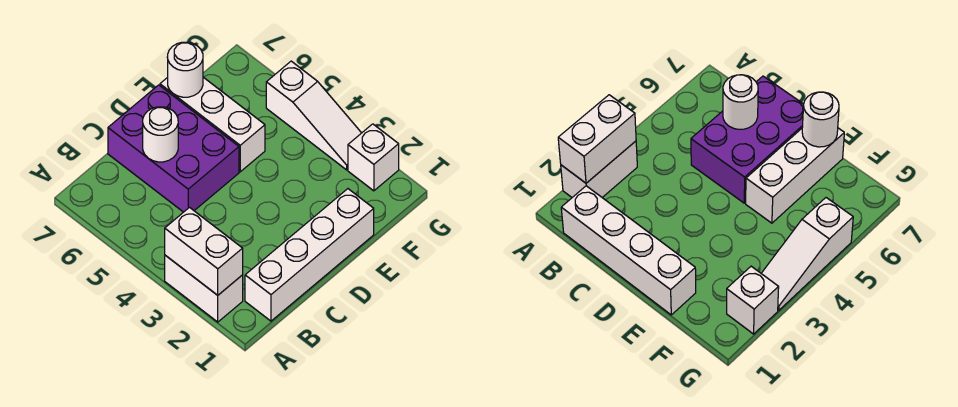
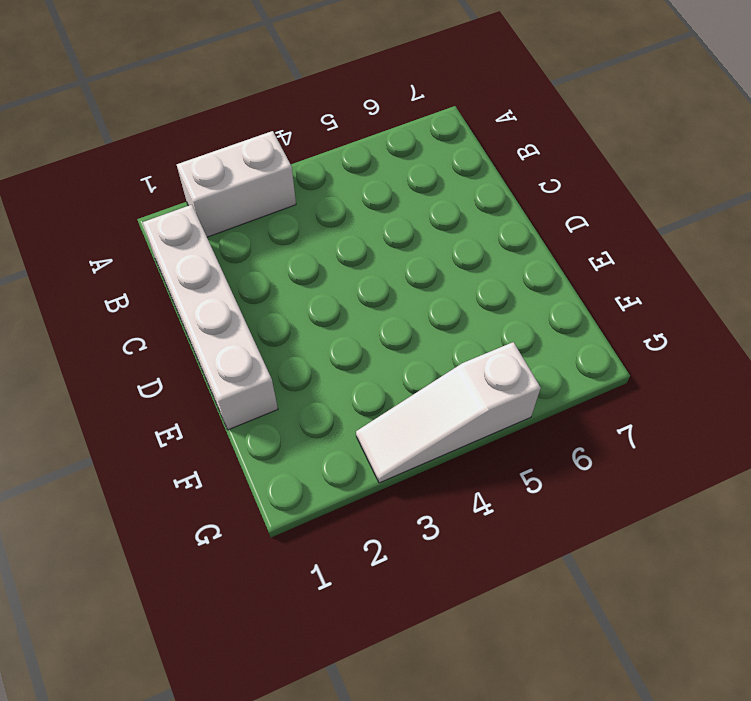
none -> purple brick C5:D7 level 1
none -> white brick E5:E7 level 1

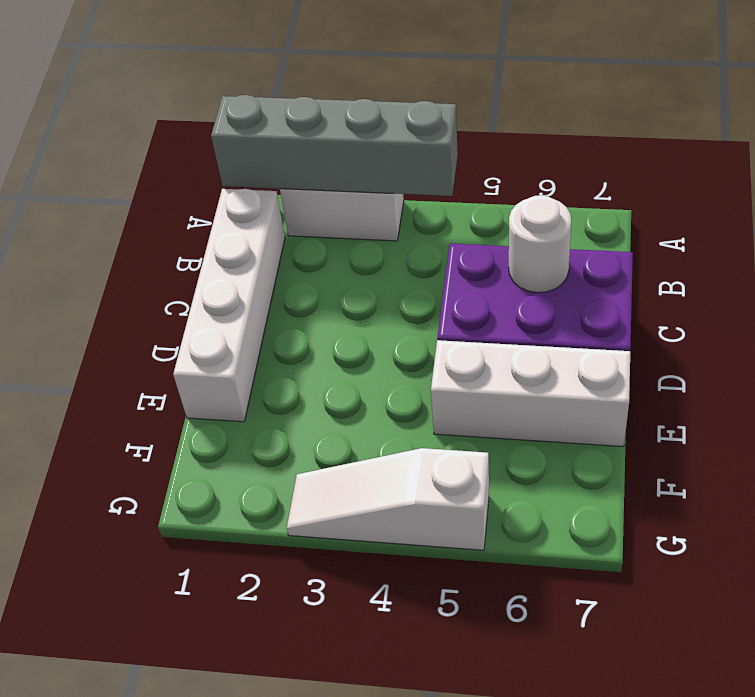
grey brick A1:A4 level 2 -> white brick A2:A3 level 2
none -> white brick G2 level 1
none -> white round brick E7 level 2

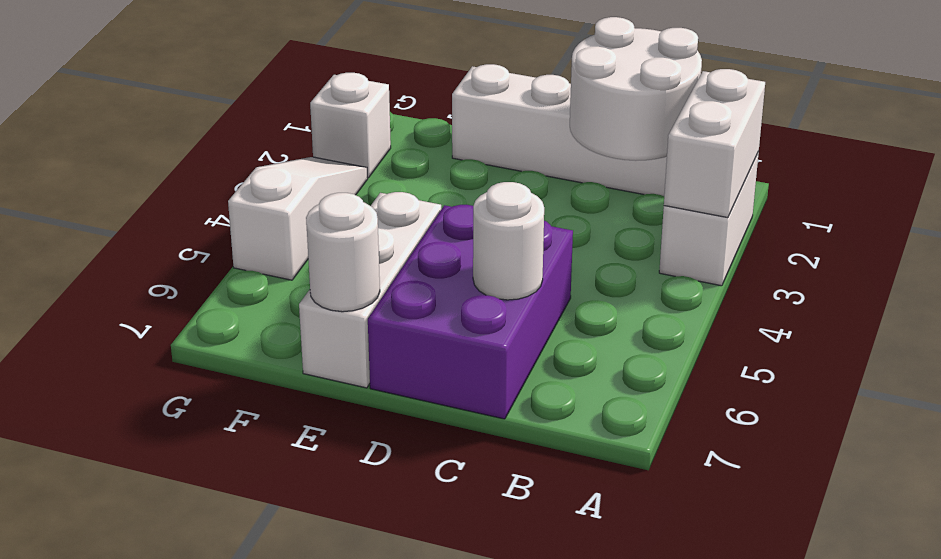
white round brick B1:C2 level 2 -> none

